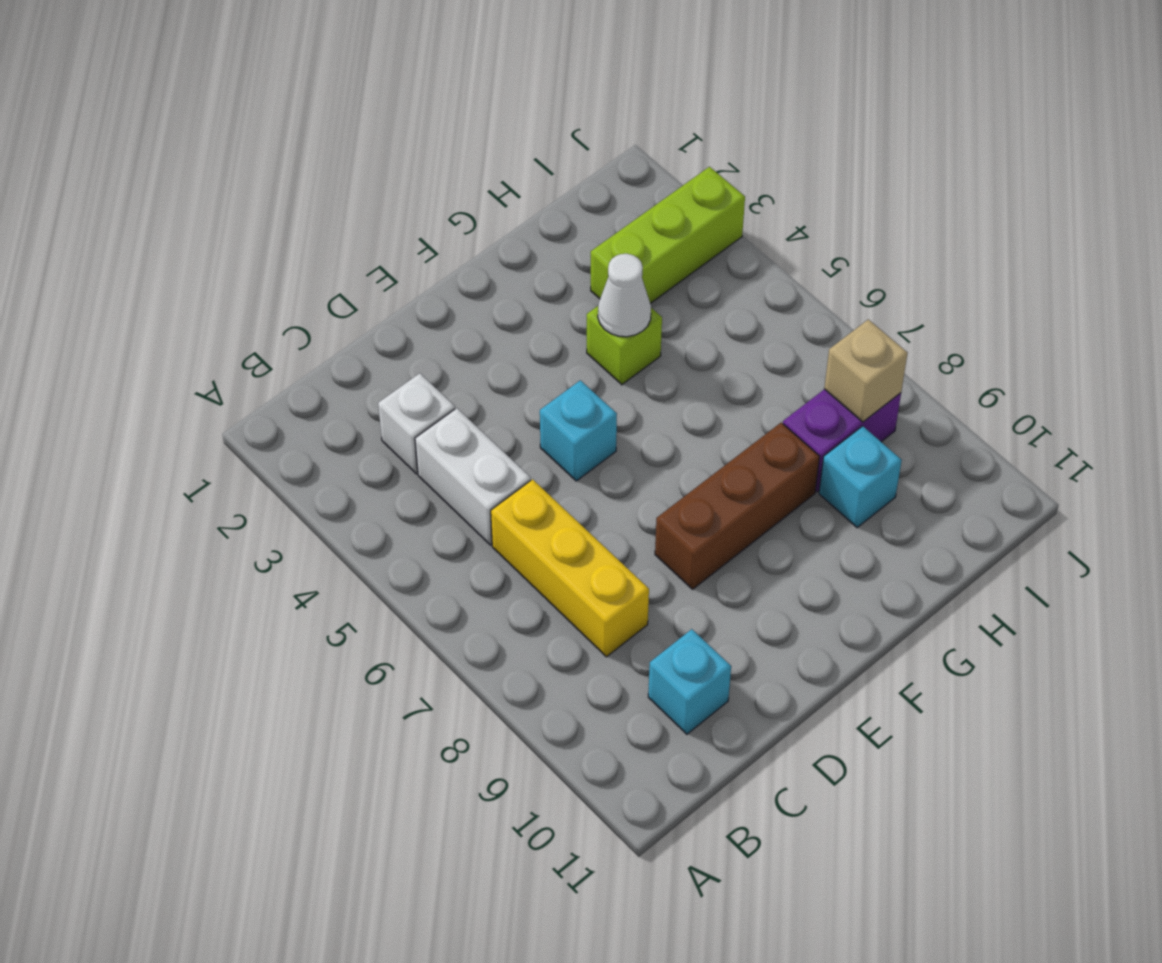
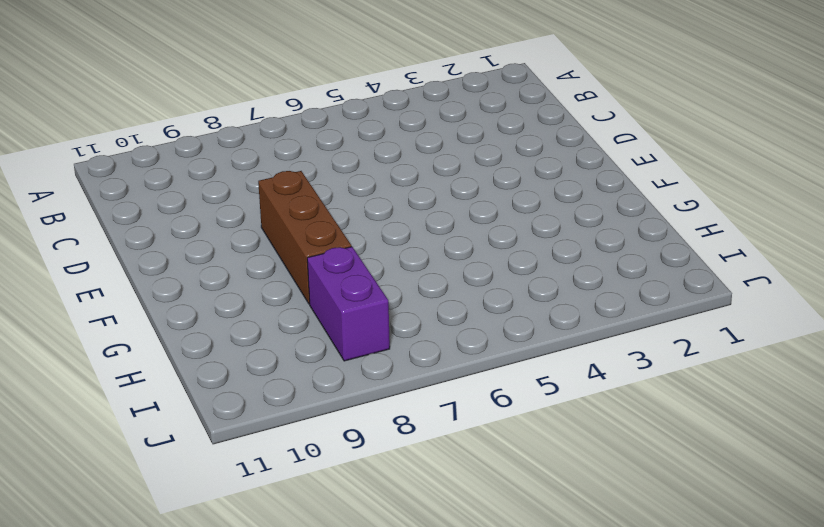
none -> white brick C3 level 1
none -> white brick C4:C5 level 1
none -> yellow brick C6:C8 level 1

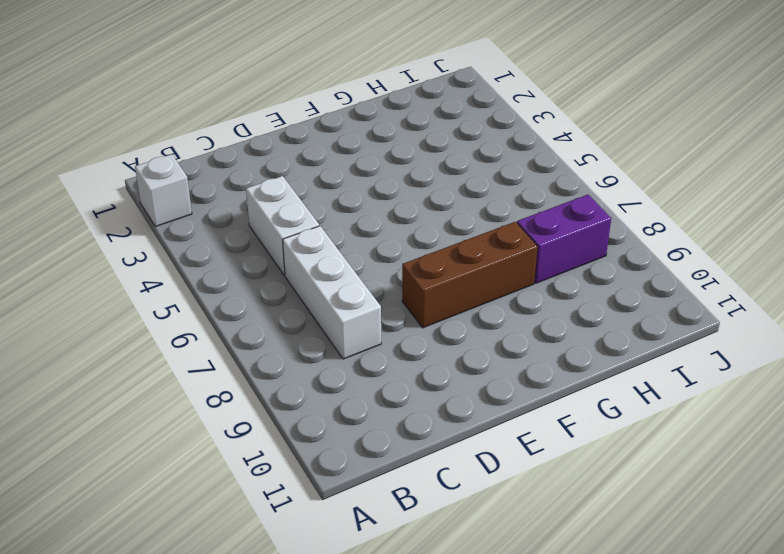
white brick A2 level 1 -> white brick C3 level 1
white brick C6:C8 level 1 -> yellow brick C6:C8 level 1
none -> cyan brick C10 level 1
none -> cyan brick E5 level 1
none -> lime brick G4 level 1

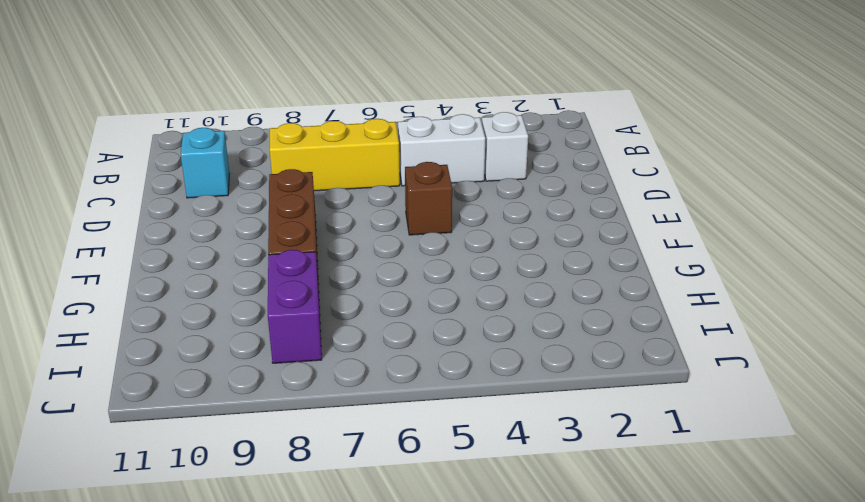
brown brick E5 level 1 -> cyan brick E5 level 1
none -> lime brick G4 level 1
none -> lime brick H3:J3 level 1
none -> cyan brick H9 level 1

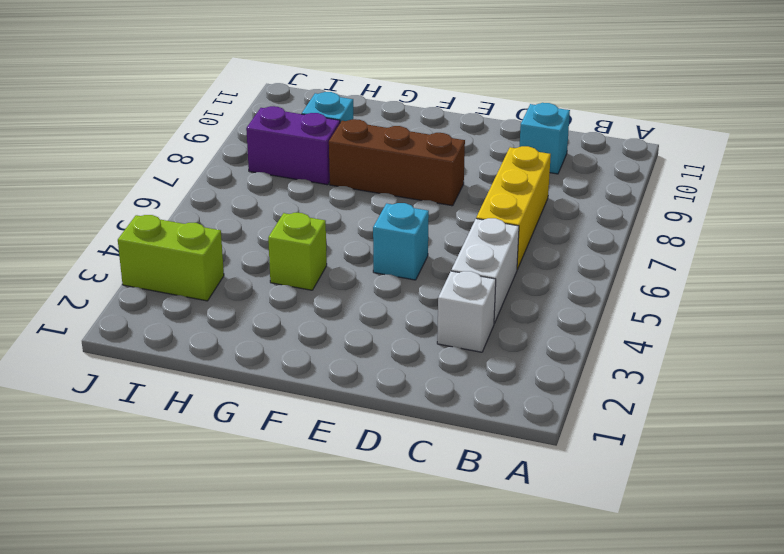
lime brick I3:J3 level 1 -> lime brick H3:J3 level 1
none -> white cone G4 level 2
none -> tan brick I8 level 2

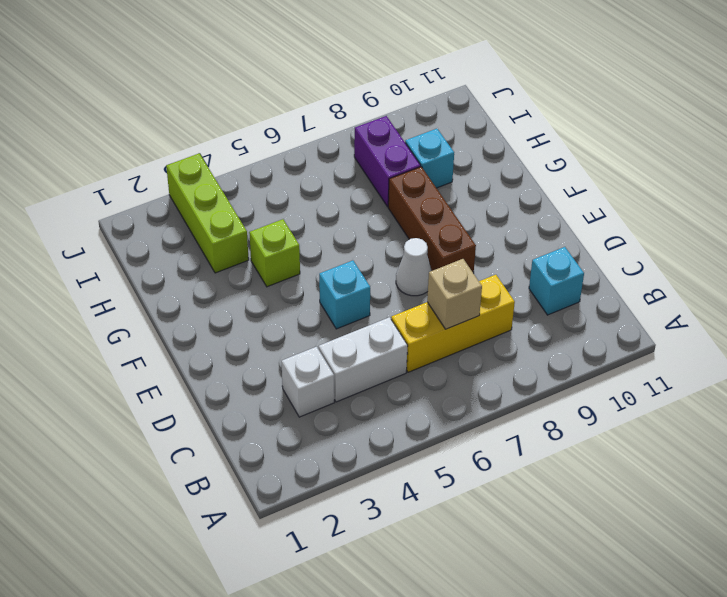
tan brick C7 level 2 -> tan brick I8 level 2
white cone E7 level 1 -> white cone G4 level 2

